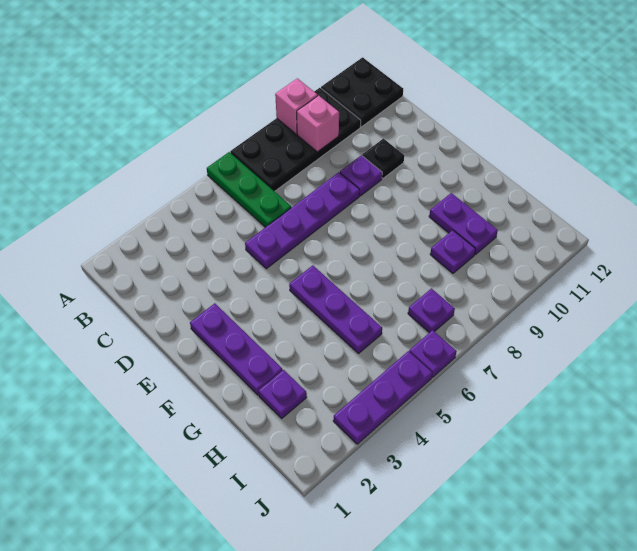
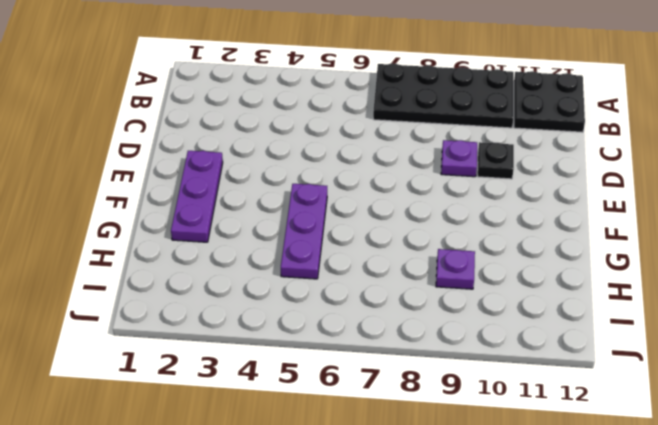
none -> green plate A6:C6 level 1
none -> purple plate D5:D8 level 1
none -> purple plate G10:H10 level 1

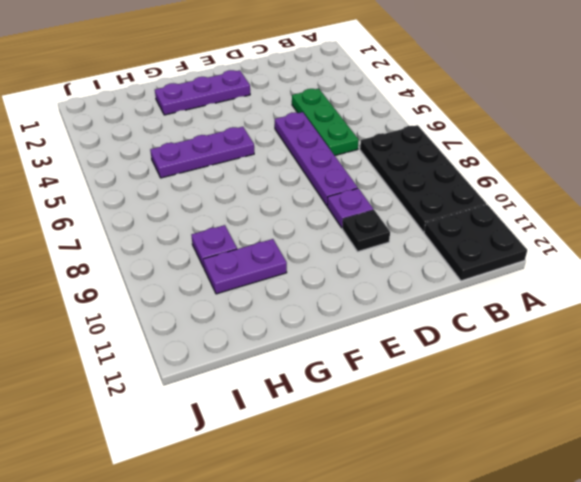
green plate C4:C6 level 1 -> green plate A6:C6 level 1
none -> purple plate H2 level 1
none -> purple plate I7 level 1
none -> purple plate J3:J5 level 1

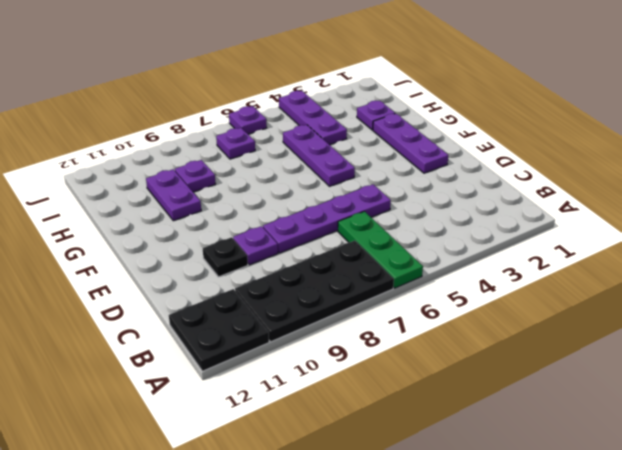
purple plate H4:J4 level 1 -> purple plate J3:J5 level 1
none -> pink brick A9 level 2
none -> pink brick B9 level 2

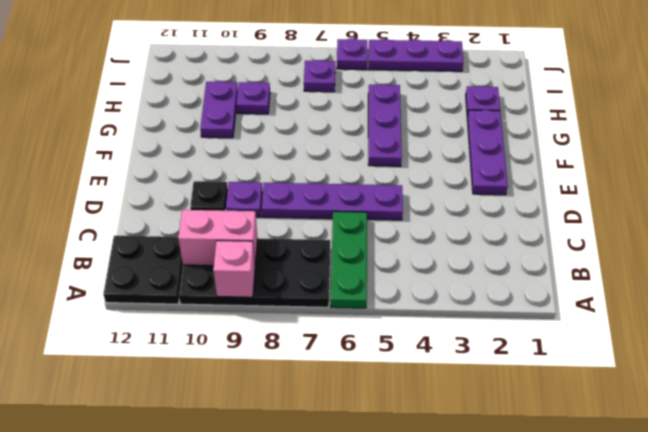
pink brick B9:B10 level 2 -> pink brick B9 level 2

